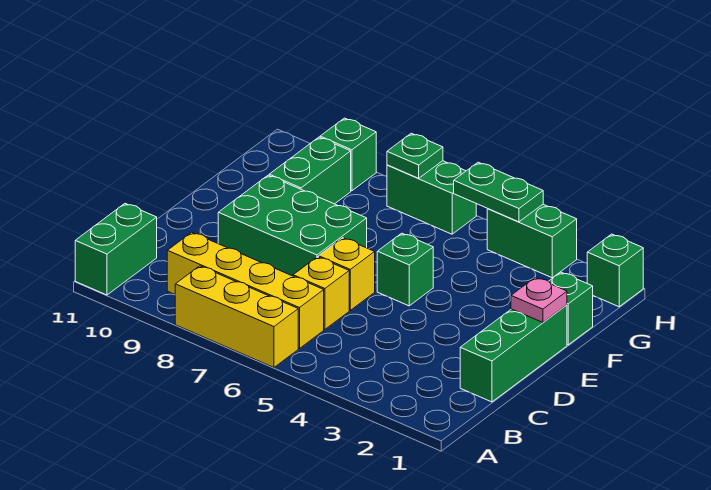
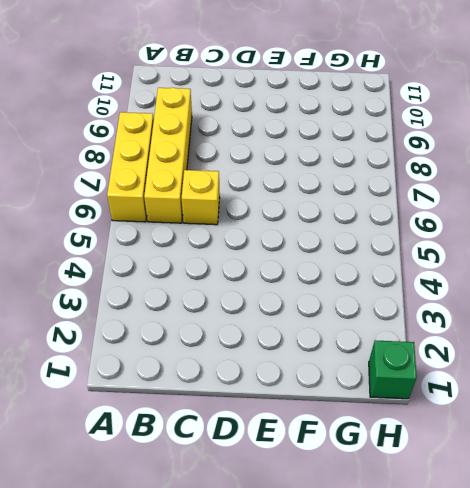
none -> green brick A11:B11 level 1
none -> green brick C1:E1 level 1
none -> yellow brick D6 level 1

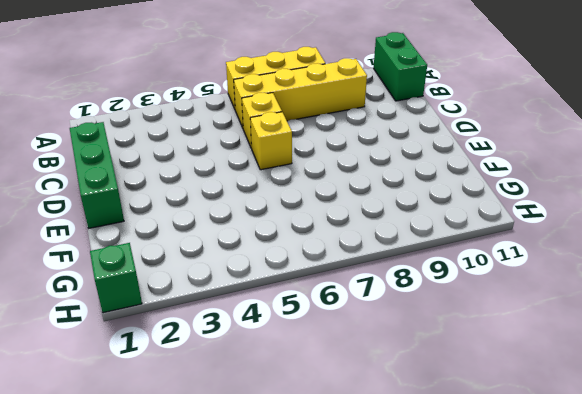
none -> green brick D7:E9 level 1
none -> green brick E5 level 1
none -> green brick F1 level 1

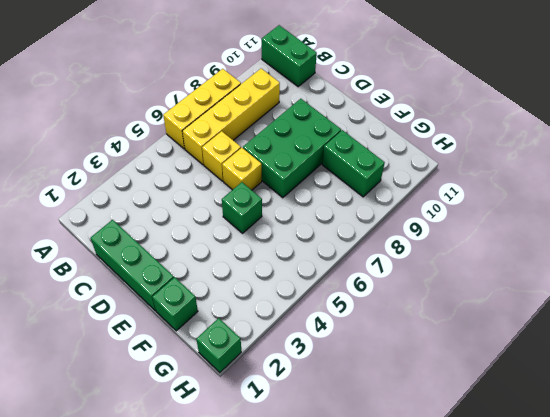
none -> green brick H3:H4 level 1
none -> green brick H6:H7 level 1
none -> green brick H9 level 1

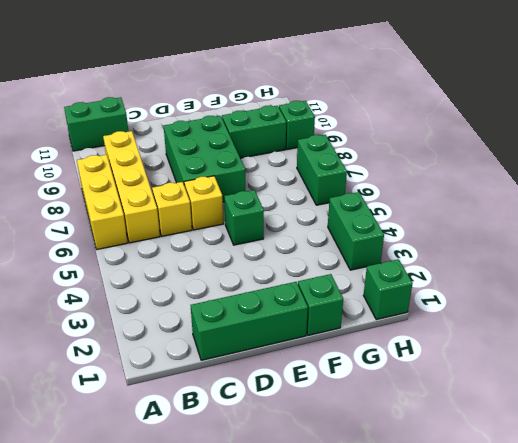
none -> pink plate E1 level 2
none -> green plate H4:H5 level 2
none -> green plate H7 level 2

